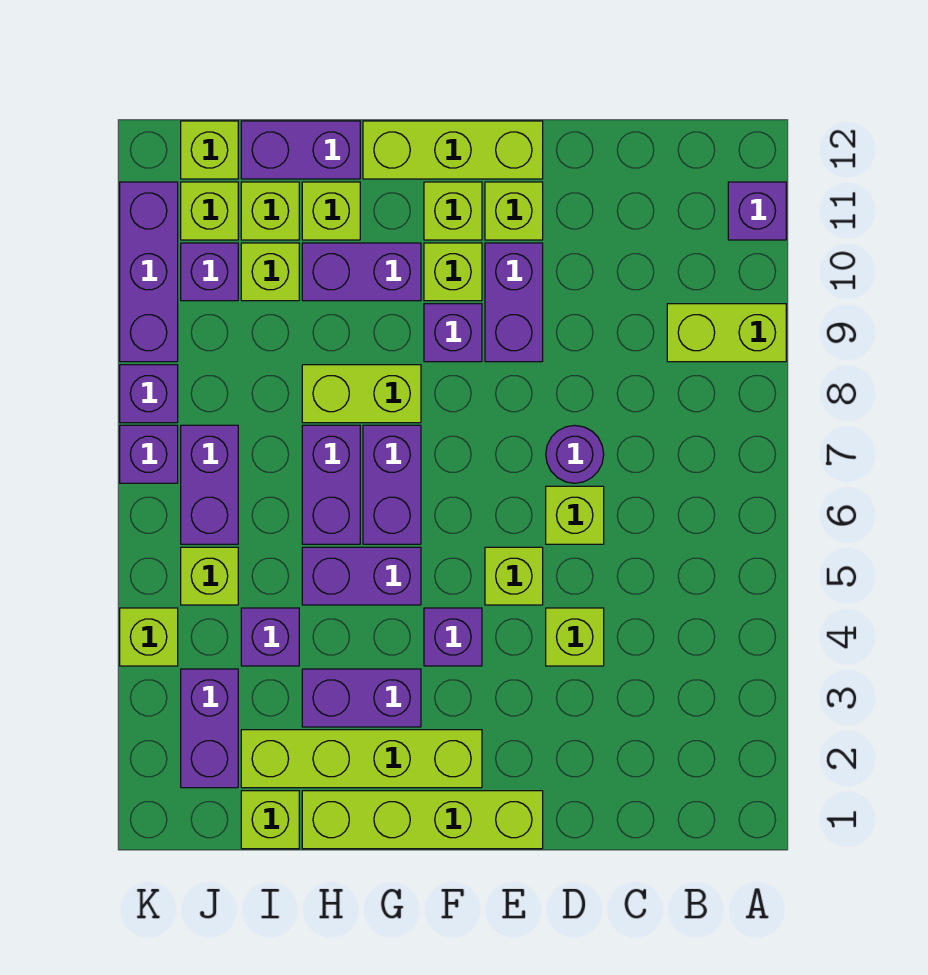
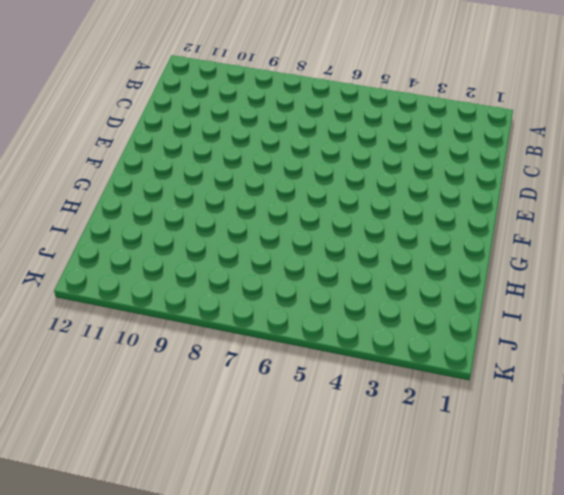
none -> lime brick A9:B9 level 1
none -> purple brick A11 level 1
none -> lime brick D4 level 1
none -> lime brick D6 level 1

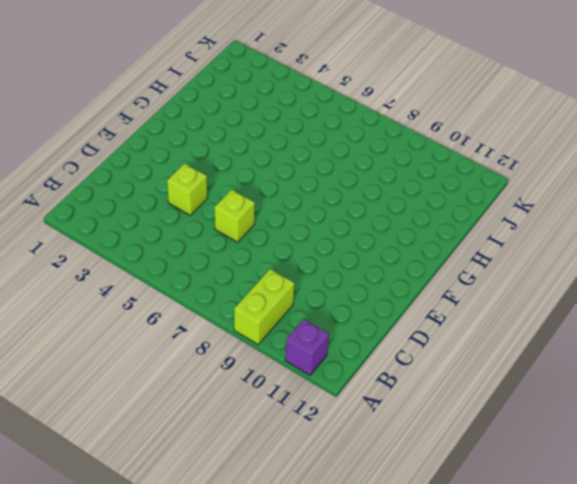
none -> purple round brick D7 level 1
none -> lime brick E1:H1 level 1
none -> lime brick E5 level 1
none -> purple brick E9:E10 level 1

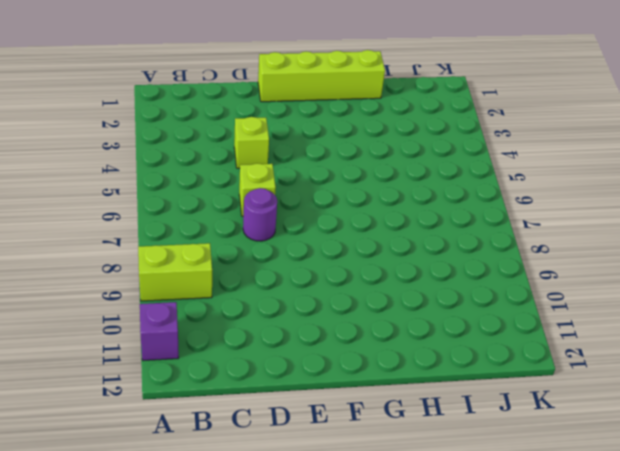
none -> lime brick E5 level 1
none -> purple brick E9:E10 level 1
none -> lime brick E11 level 1
none -> lime brick E12:G12 level 1

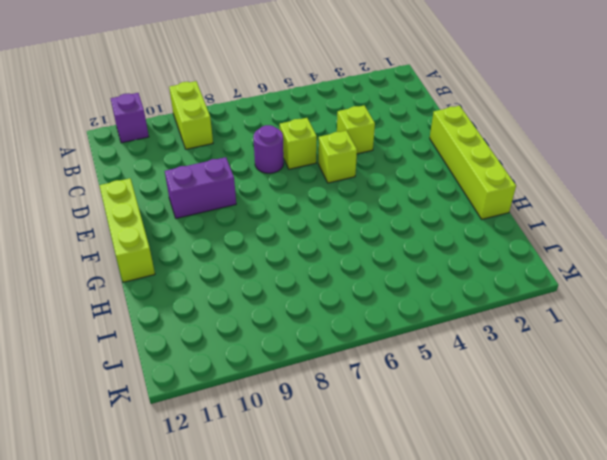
none -> lime brick E11 level 1
none -> lime brick F2:I2 level 1
none -> purple brick F4 level 1
none -> purple brick F9 level 1

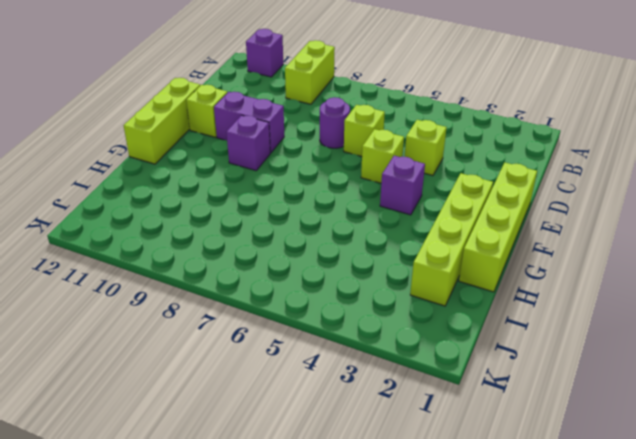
none -> lime brick F10 level 1
none -> lime brick F11 level 1
none -> purple brick G3:H3 level 1
none -> purple brick G5:H5 level 1

